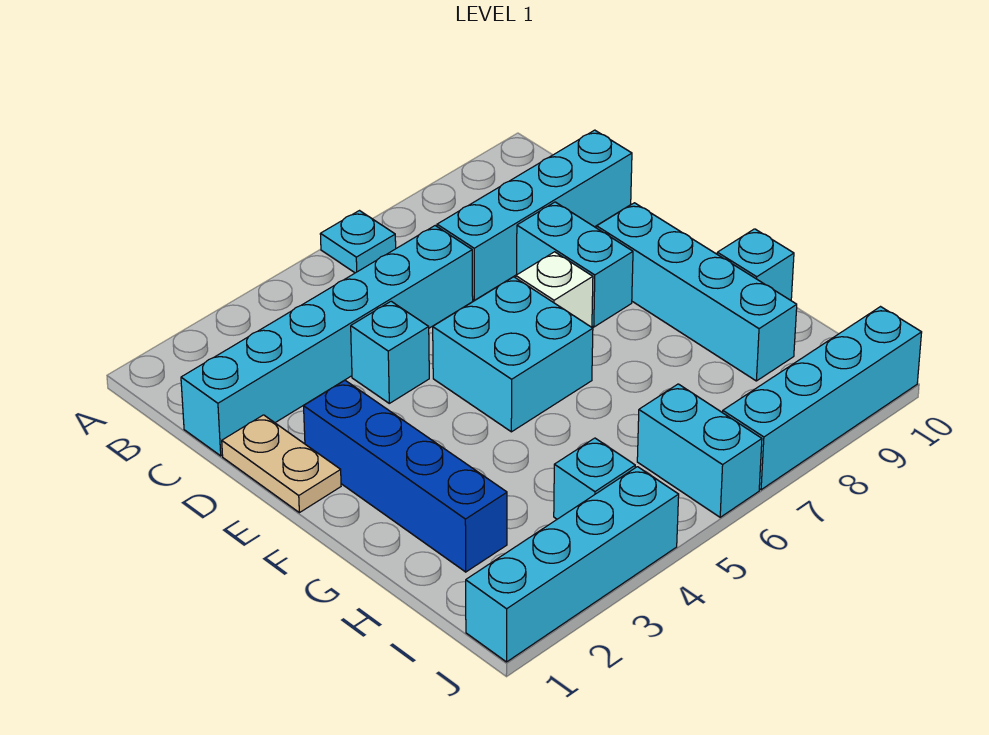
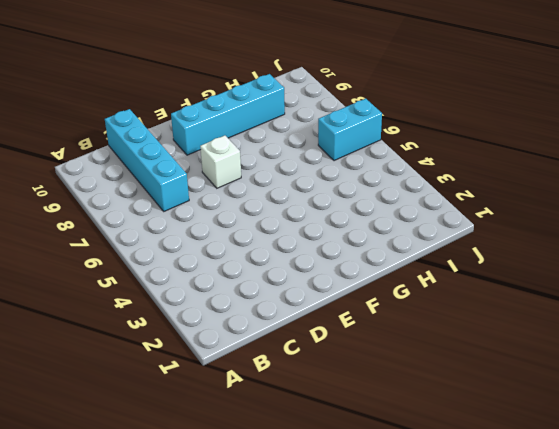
none -> cyan plate A6 level 1
none -> cyan brick C1:C6 level 1
none -> tan plate D1:E1 level 1

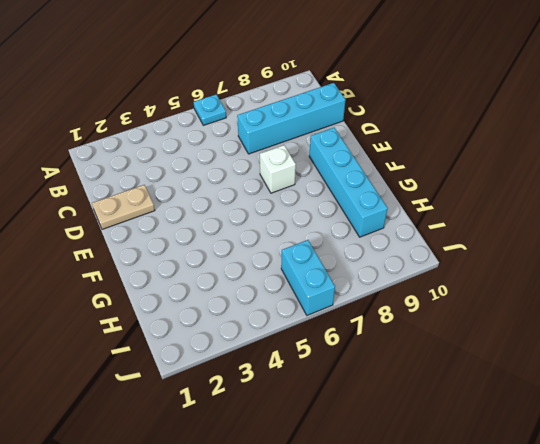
tan plate D1:D2 level 1 -> tan plate D1:E1 level 1
none -> cyan brick C1:C6 level 1
none -> cyan brick D4 level 1
none -> cyan brick D8:E8 level 1

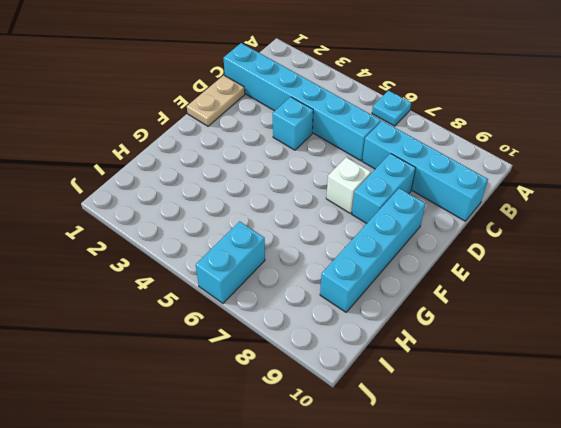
none -> blue brick E2:H2 level 1
none -> cyan brick E5:F6 level 1
none -> cyan brick G10 level 1

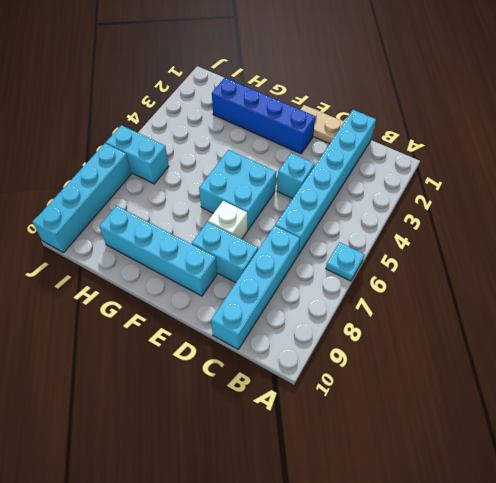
none -> cyan brick G10 level 1
none -> cyan brick I4 level 1
none -> cyan brick J1:J4 level 1

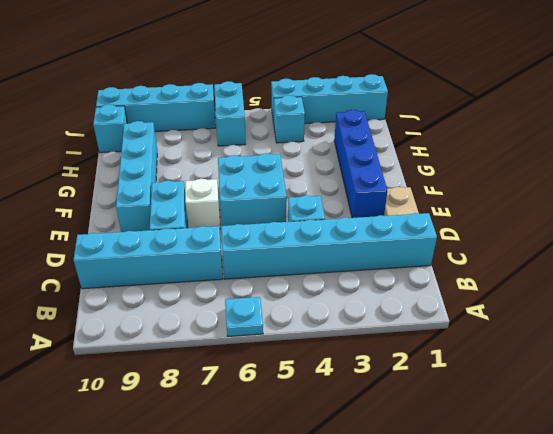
cyan brick I10 level 1 -> cyan brick G10 level 1

